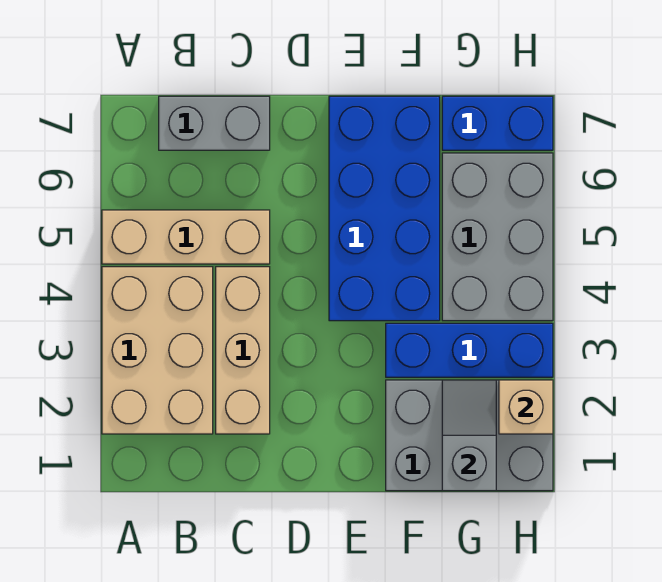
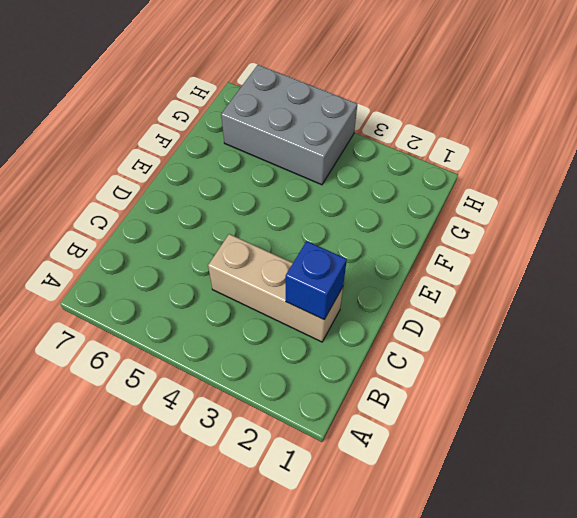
blue brick C2 level 2 -> none
none -> tan brick A2:B4 level 1
none -> tan brick A5:C5 level 1

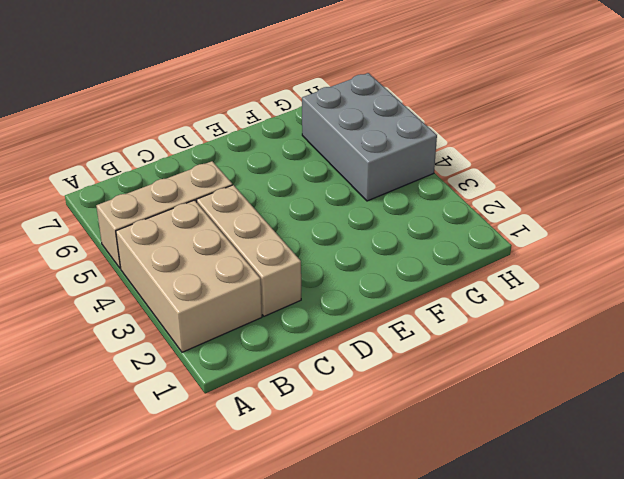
none -> grey brick B7:C7 level 1
none -> blue brick E4:F7 level 1

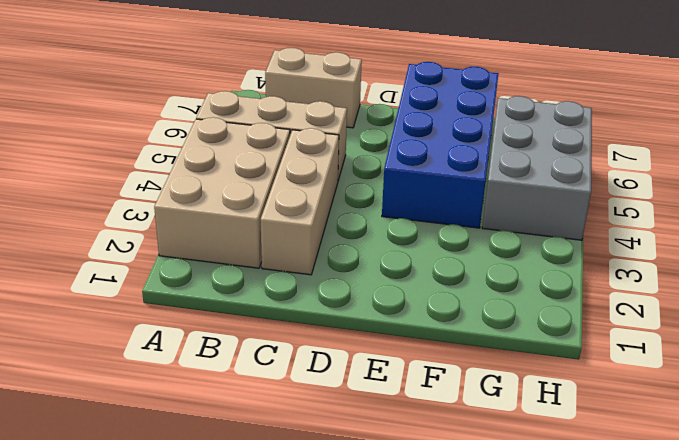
tan brick B7:C7 level 1 -> grey brick B7:C7 level 1
none -> grey brick F1:H2 level 1
none -> blue brick F3:H3 level 1

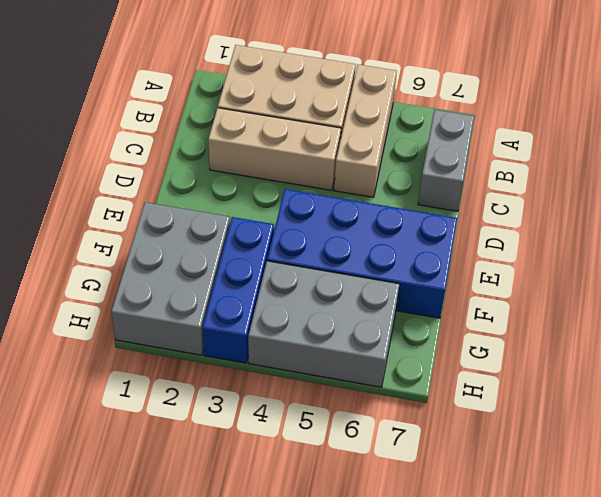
none -> blue brick G7:H7 level 1
none -> grey slope G1:G2 level 2 top 1

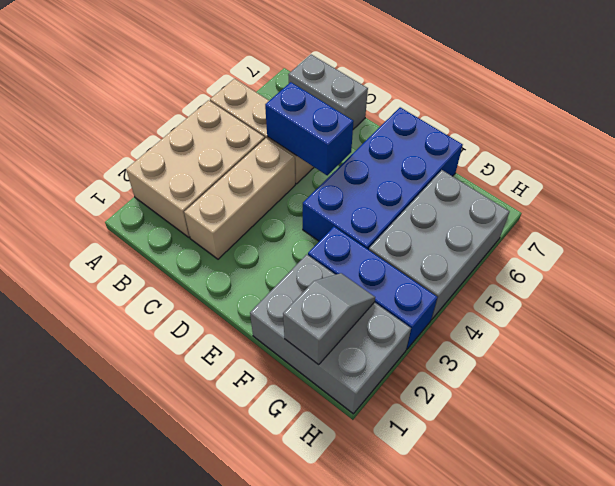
blue brick C5:D5 level 2 -> blue brick G7:H7 level 1
none -> tan brick H2 level 2

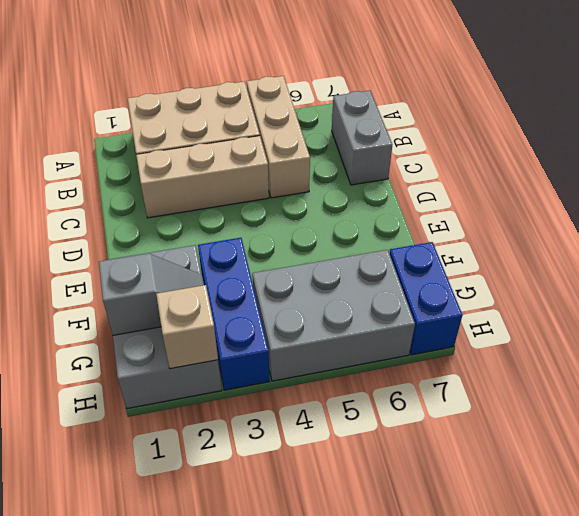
none -> blue brick E4:F7 level 1

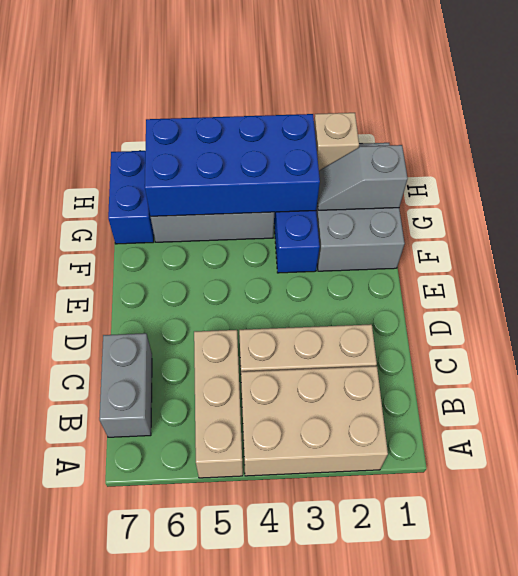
blue brick G3:H6 level 2 -> blue brick E4:F7 level 1

